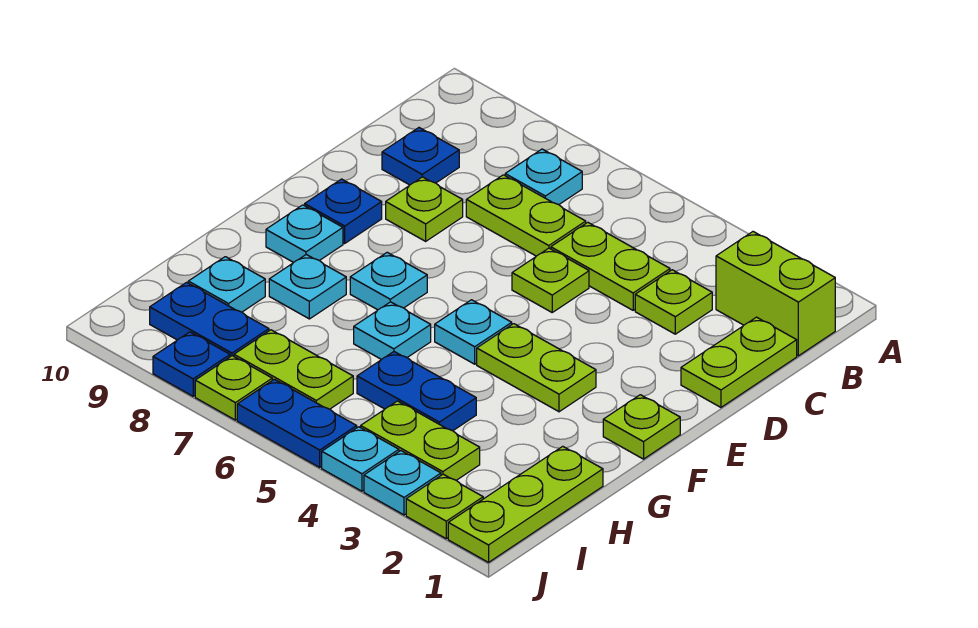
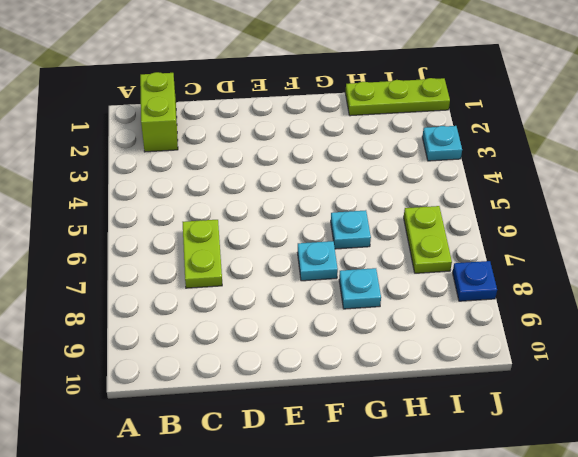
none -> cyan plate B7 level 1
none -> lime plate C1:D1 level 1
none -> lime plate C3 level 1

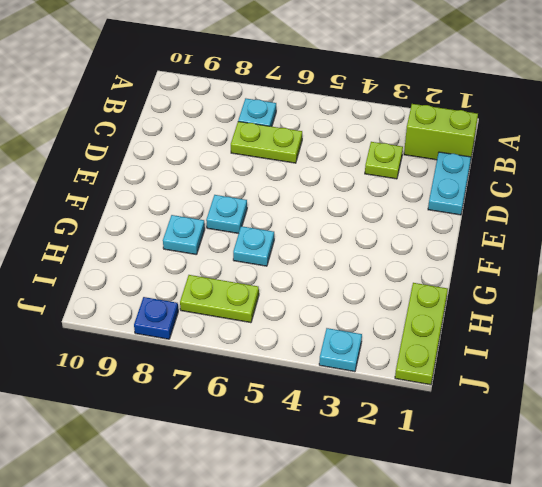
cyan plate C1:D1 level 1 -> lime plate C1:D1 level 1
none -> lime plate C4:C5 level 1
none -> blue plate C9 level 1
none -> lime plate D5 level 1

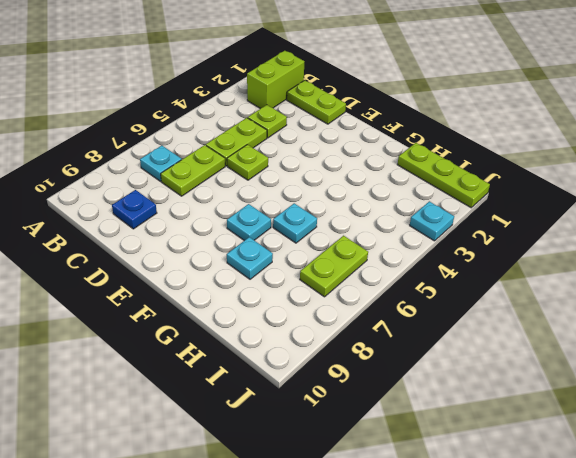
none -> lime plate D8 level 1
none -> blue plate E9 level 1
none -> lime plate F1 level 1

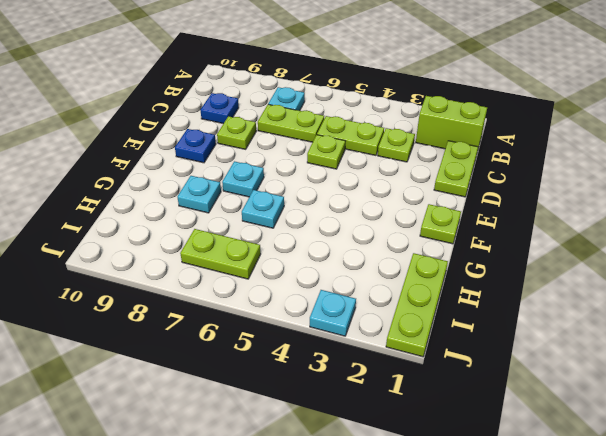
none -> lime plate F3:F4 level 1
none -> cyan plate F5 level 1
none -> cyan plate F9 level 1

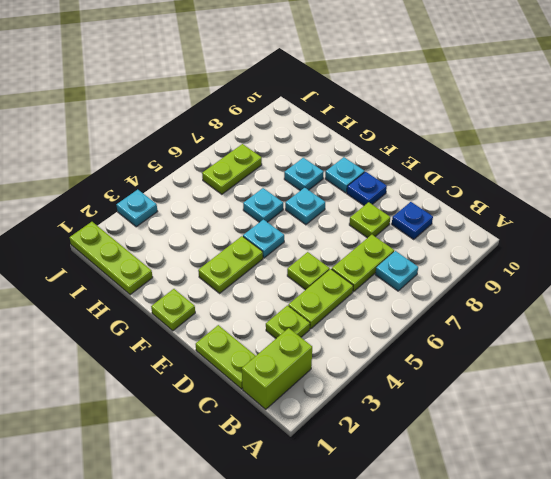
none -> blue plate H4:H5 level 1
none -> cyan plate H9 level 1
none -> lime plate I3:I4 level 1

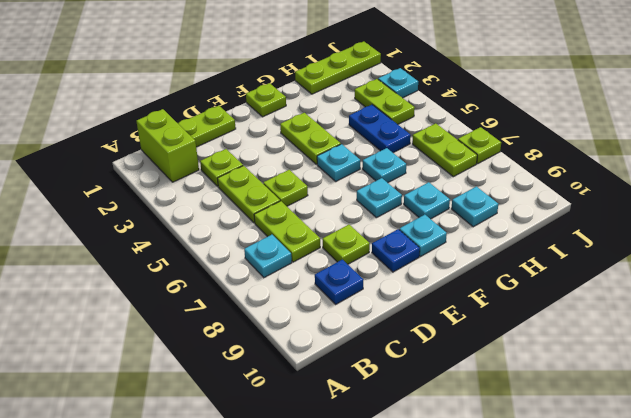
none -> blue plate I8:I9 level 1
none -> lime plate J2 level 1
none -> cyan plate J4 level 1

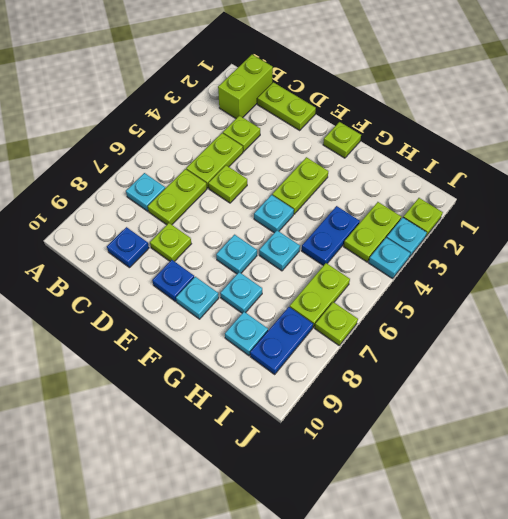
none -> lime plate H1:J1 level 1
none -> blue plate J5:J6 level 1
none -> blue plate J8 level 1

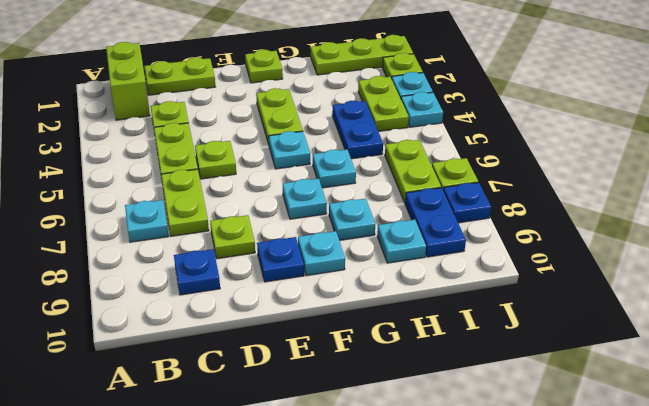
none -> blue plate J5:J6 level 1

